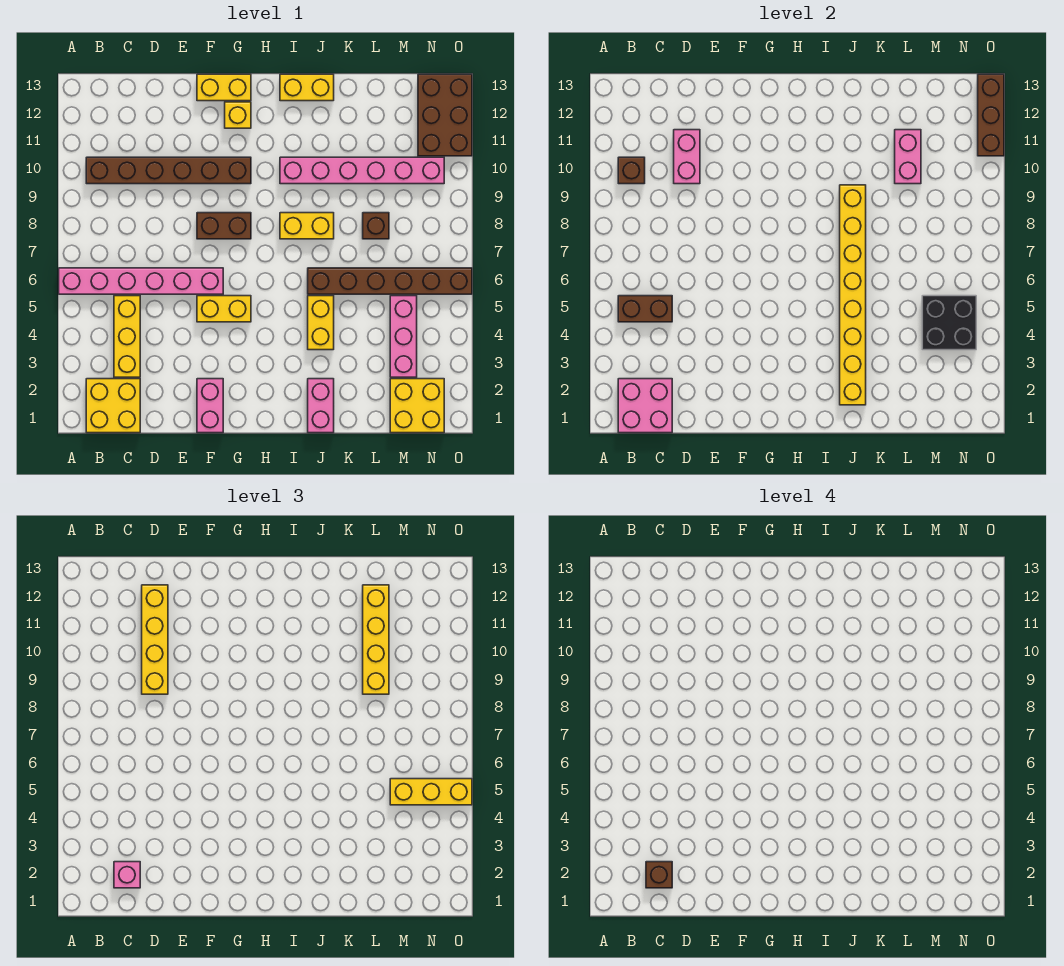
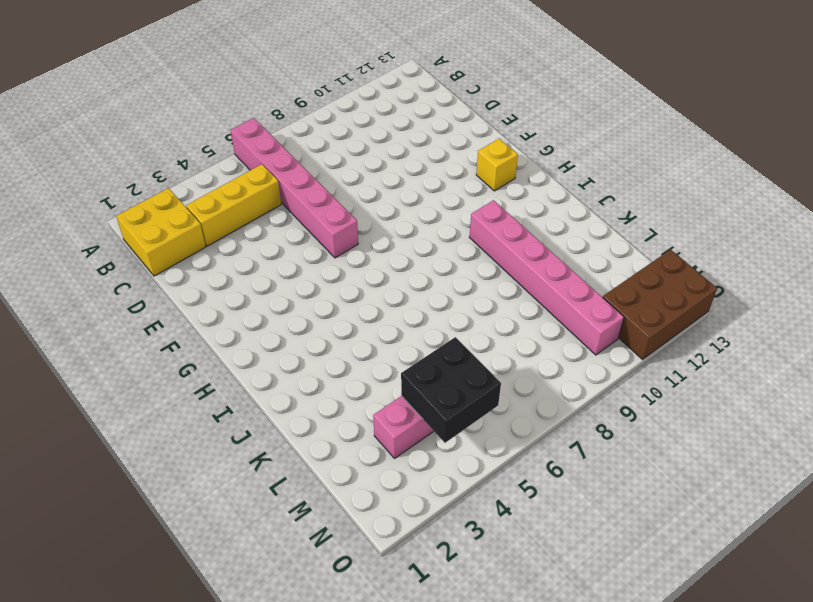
none -> brown brick B10:G10 level 1
none -> pink brick F1:F2 level 1
none -> yellow brick F5:G5 level 1
none -> brown brick F8:G8 level 1

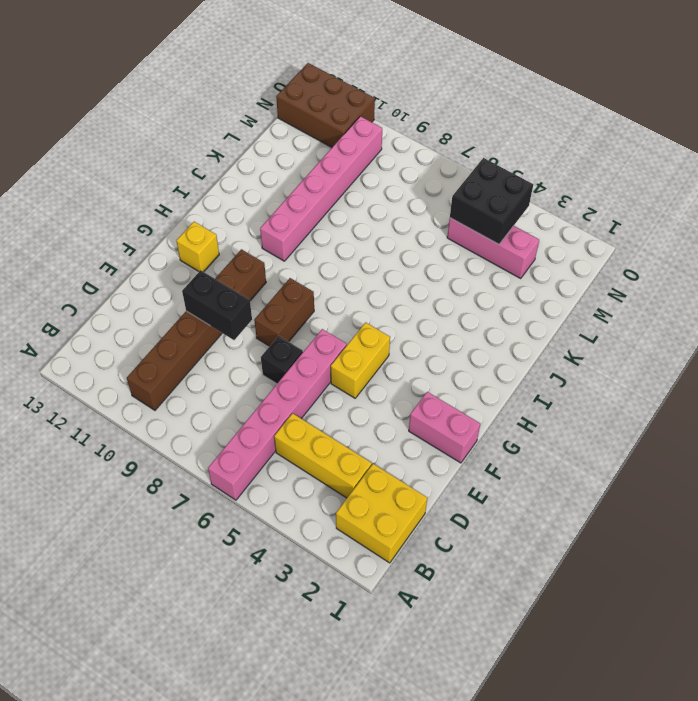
black brick E7 level 1 -> none
black brick E9:E10 level 2 -> none
none -> yellow brick F13:G13 level 1
none -> yellow brick I8:J8 level 1
none -> yellow brick I13:J13 level 1
none -> pink brick J1:J2 level 1

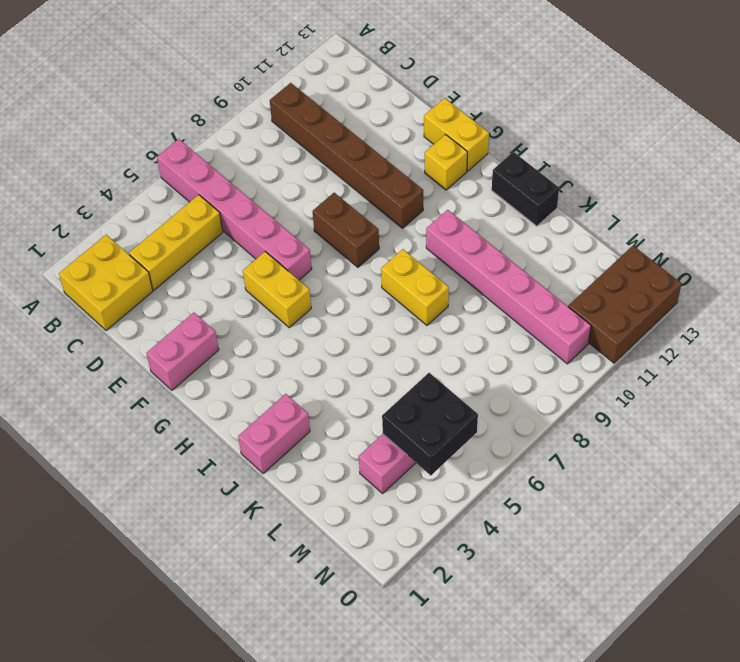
black brick I13:J13 level 1 -> yellow brick I13:J13 level 1
none -> yellow brick J4:J5 level 1
none -> brown brick J6:O6 level 1
none -> brown brick L8 level 1
none -> yellow brick M1:N2 level 1

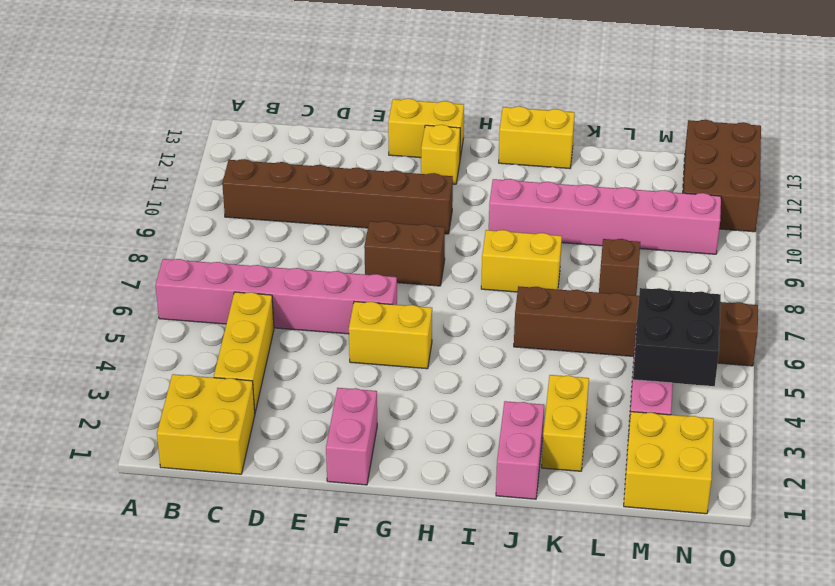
yellow brick K2:K3 level 1 -> yellow brick J4:J5 level 1
none -> pink brick B1:C2 level 2
none -> brown brick B5:C5 level 2
none -> brown brick B10 level 2
none -> pink brick D10:D11 level 2

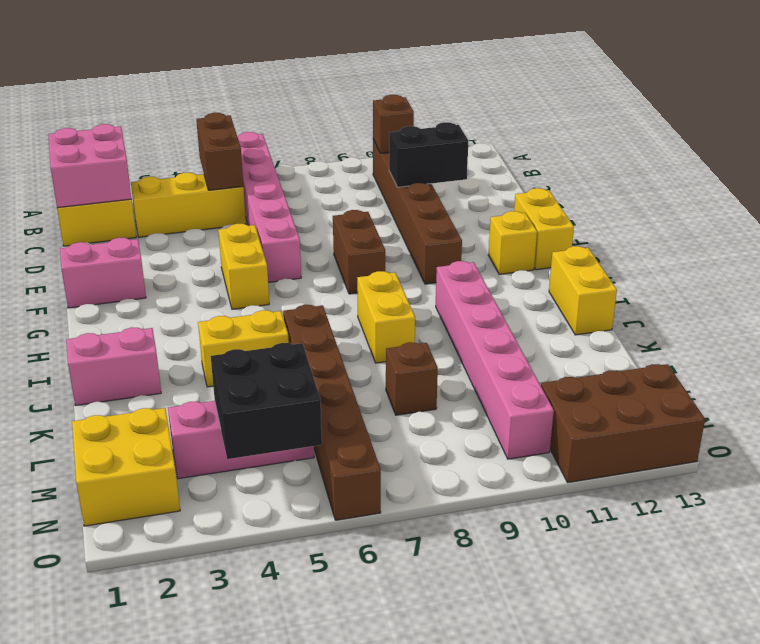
black brick D10:D11 level 2 -> pink brick D10:D11 level 2
none -> yellow brick J2:J9 level 2
none -> pink brick L10:L11 level 2
none -> brown brick O11:O13 level 2
none -> pink brick C2 level 3

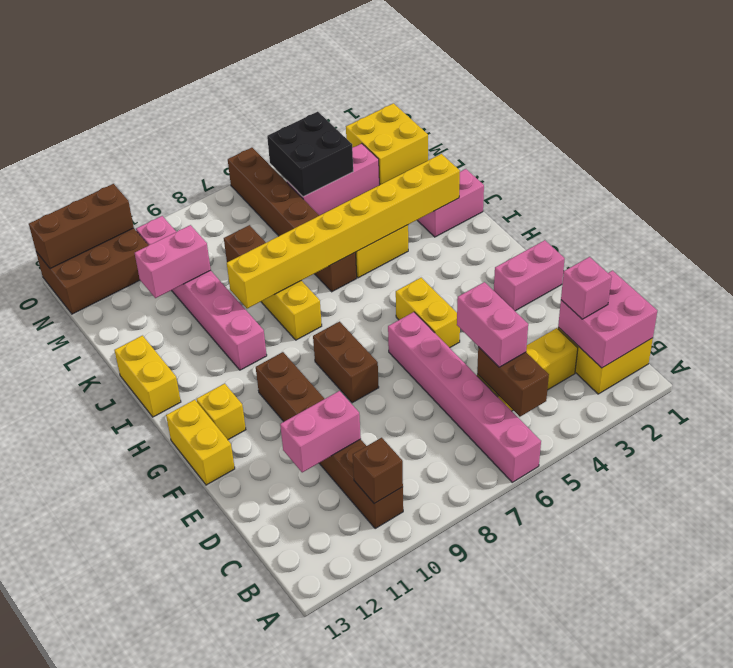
pink brick C5:D5 level 3 -> none
none -> yellow brick D9:D12 level 3
none -> yellow brick L9:L12 level 3
none -> yellow brick M5:O5 level 3
none -> brown brick C2 level 4

